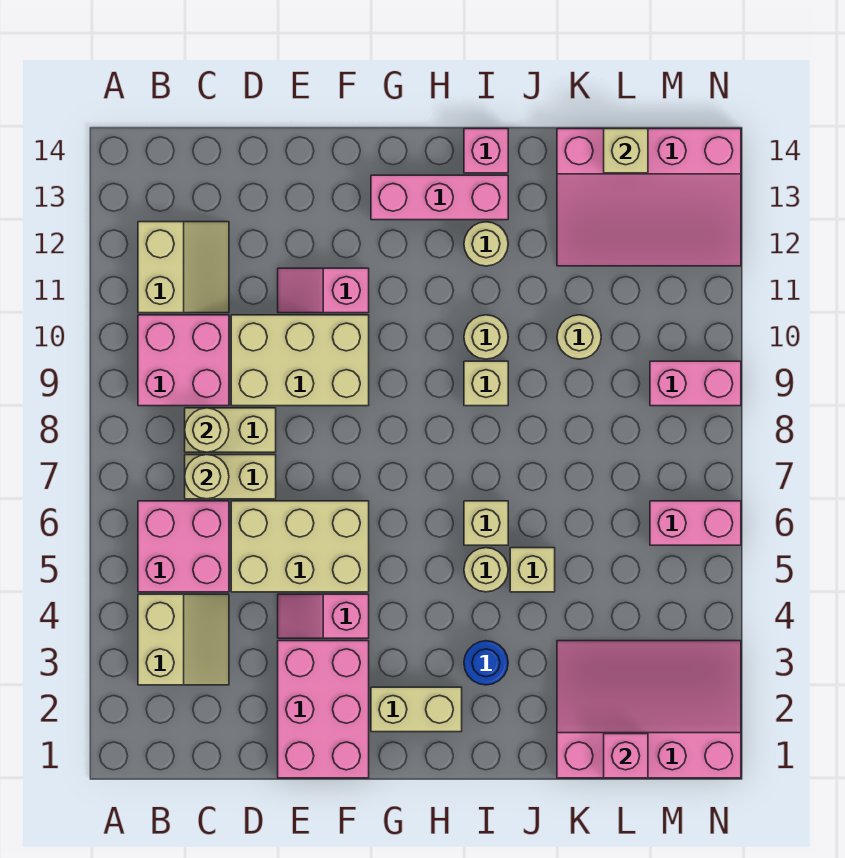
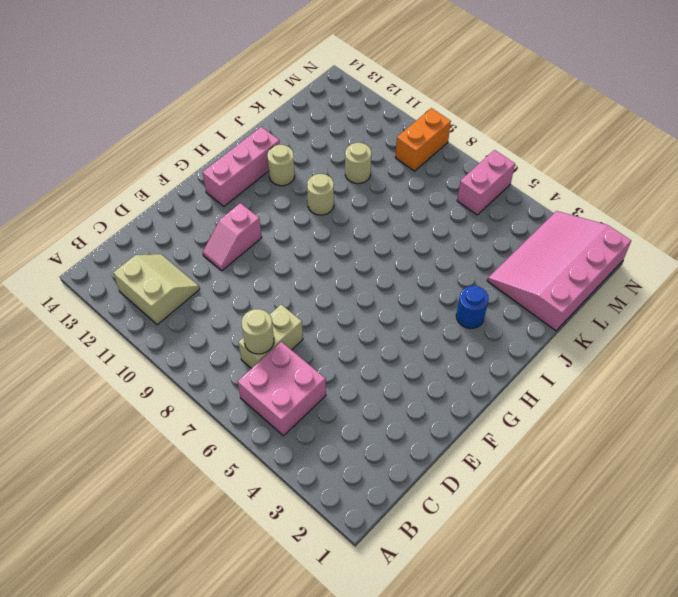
orange brick M9:N9 level 1 -> pink brick M9:N9 level 1
none -> tan slope B3:C4 level 1 top B
none -> pink brick B9:C10 level 1
none -> tan brick C8:D8 level 1
none -> tan brick D5:F6 level 1

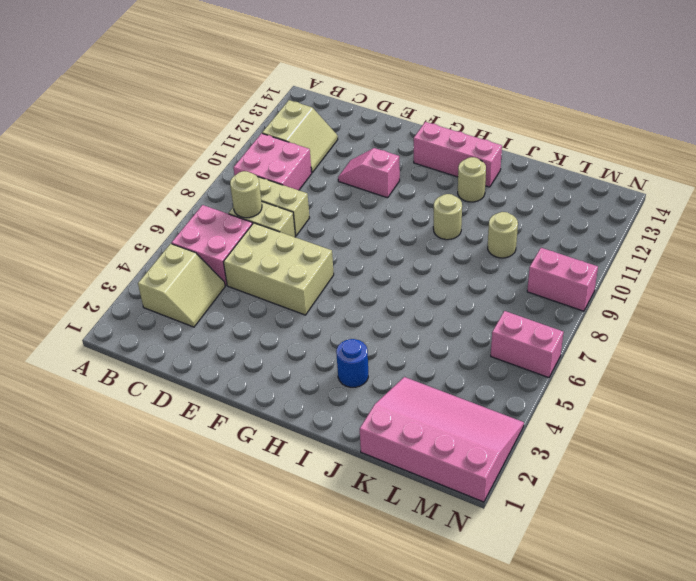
none -> tan brick D9:F10 level 1
none -> pink brick E1:F3 level 1
none -> pink slope E4:F4 level 1 top F
none -> tan brick G2:H2 level 1

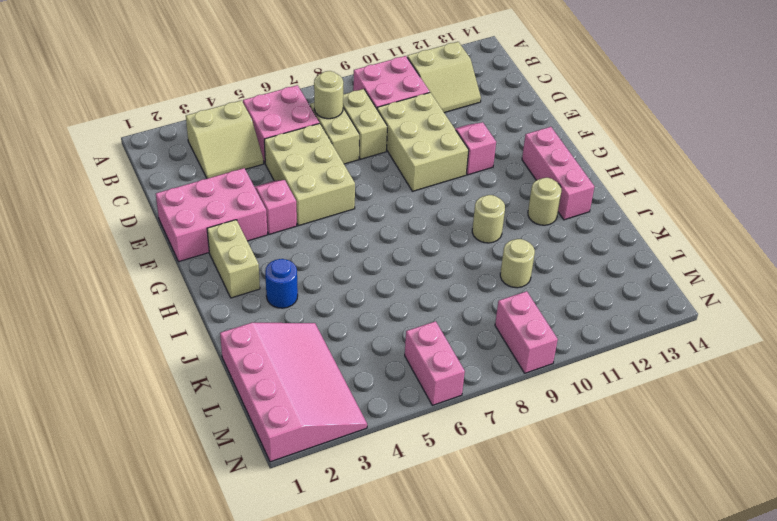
none -> tan round brick I5 level 1
none -> tan brick I6 level 1
none -> tan brick I9 level 1
none -> pink brick I14 level 1

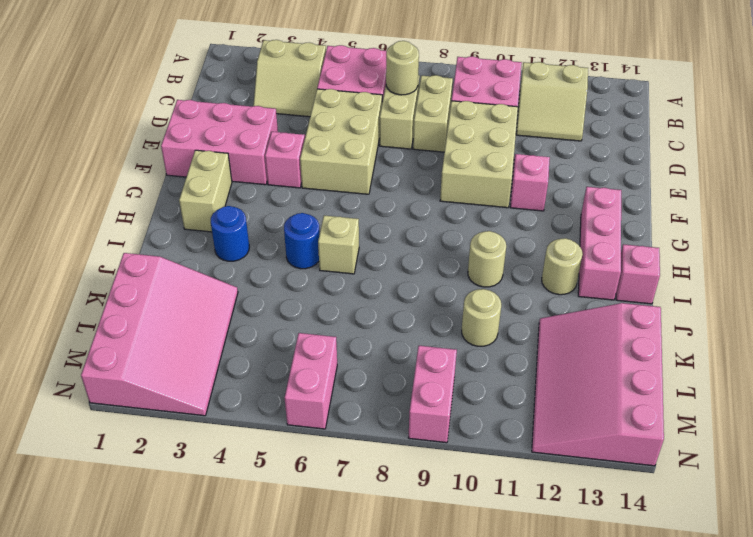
blue round brick I5 level 1 -> tan round brick I5 level 1
none -> tan brick I9 level 1
none -> tan brick J5 level 1
none -> tan round brick C8 level 2
none -> pink brick L1 level 2

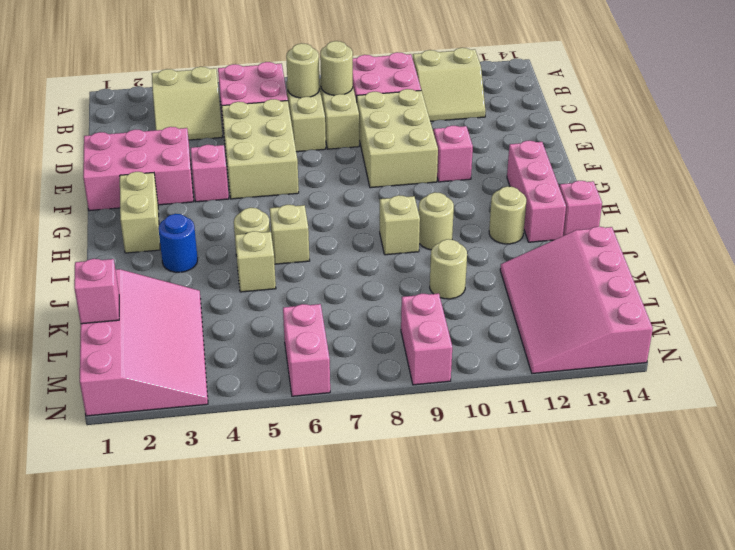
none -> tan brick L14 level 2

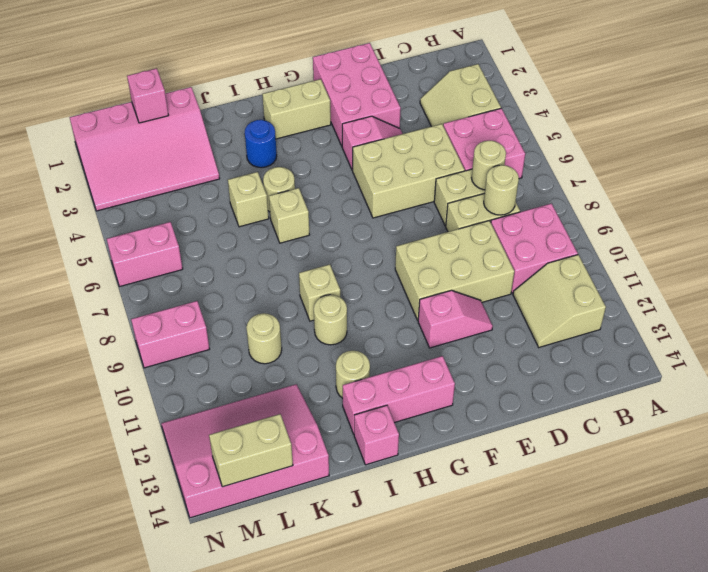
tan brick L14:M14 level 2 -> tan brick L14 level 2

